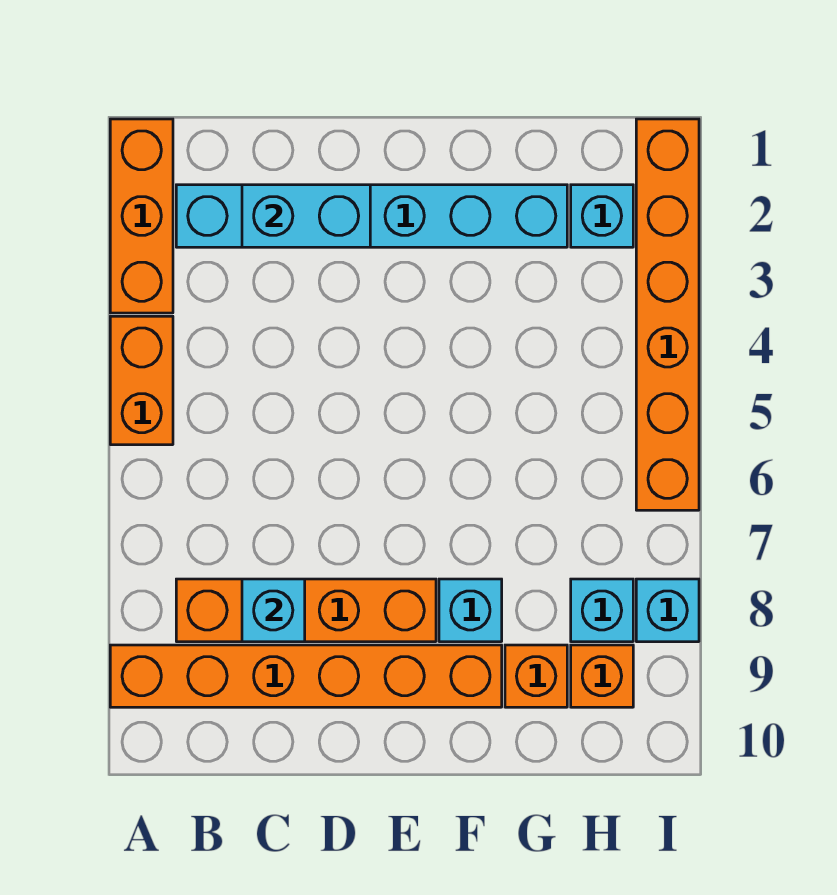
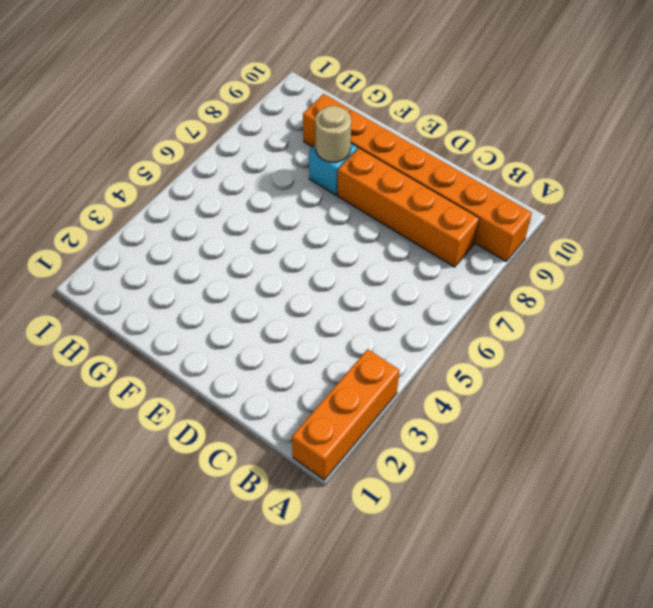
tan round brick F8 level 2 -> none
none -> orange brick A4:A5 level 1
none -> cyan brick B2:G2 level 1
none -> cyan brick H2 level 1

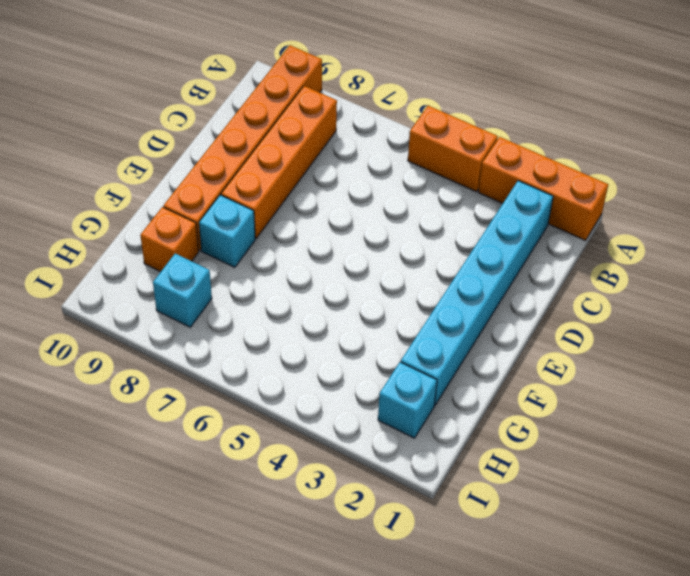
none -> orange brick H9 level 1
none -> orange brick I1:I6 level 1
none -> cyan brick I8 level 1

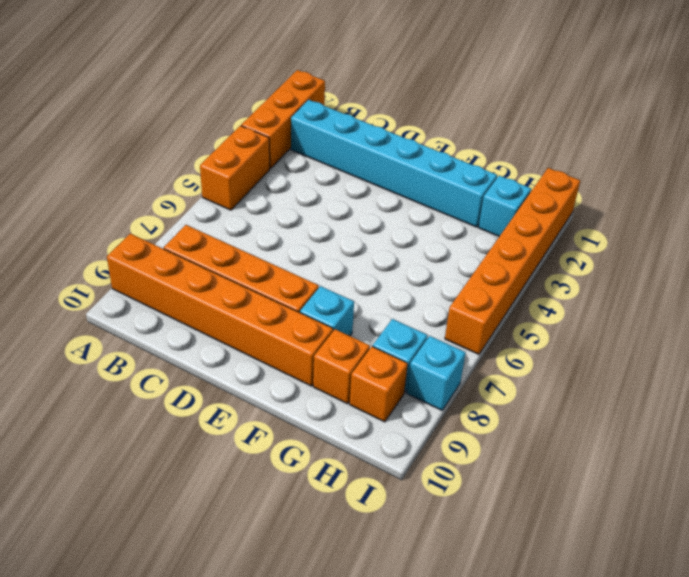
none -> cyan brick C2:D2 level 2
none -> cyan brick C8 level 2

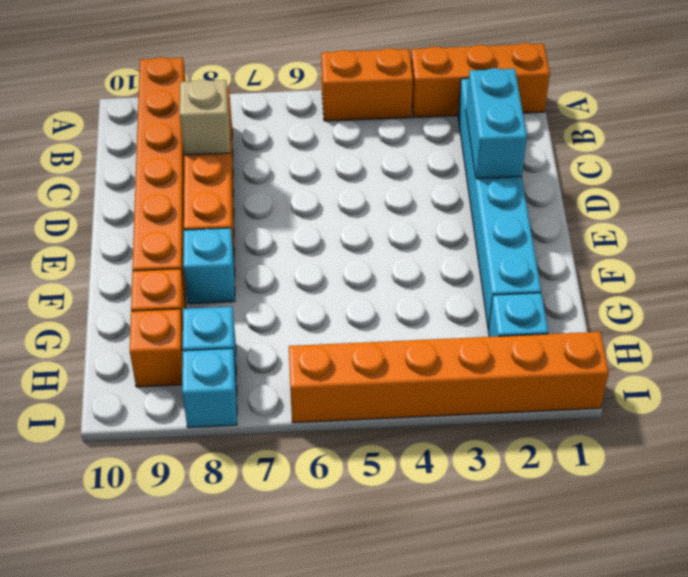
tan brick C8 level 2 -> cyan brick C8 level 2

